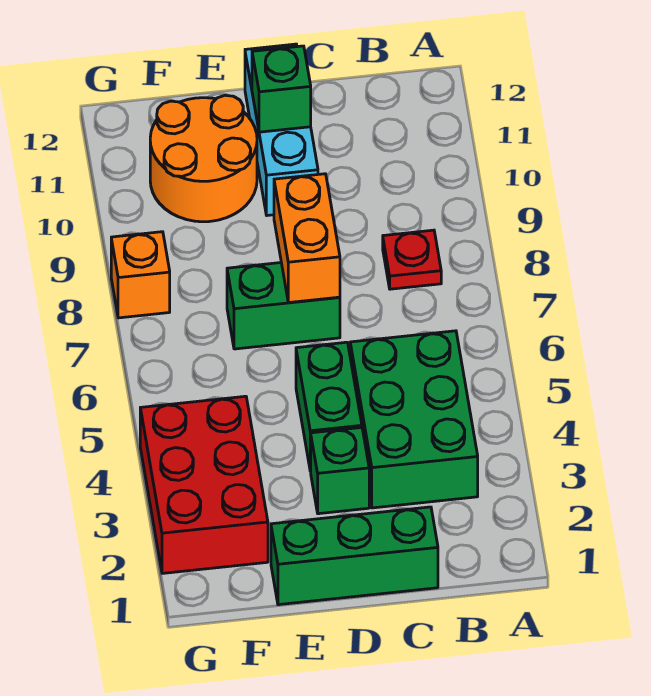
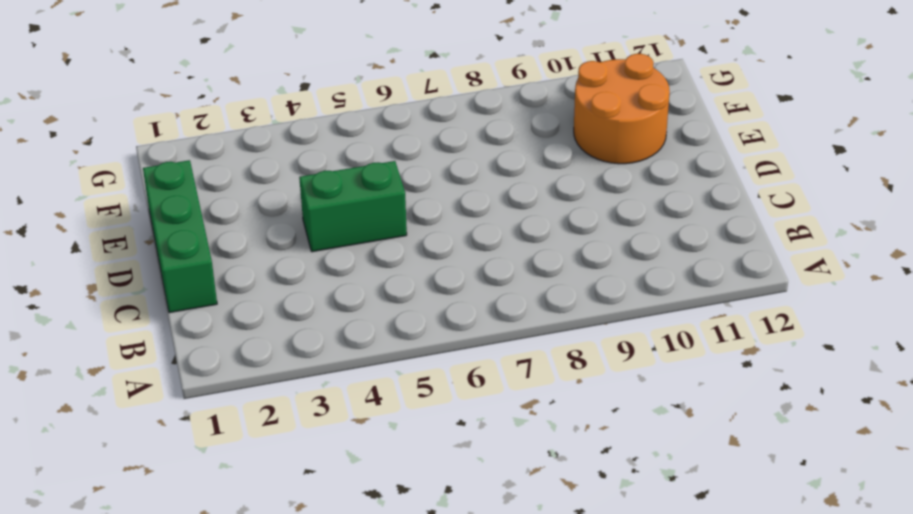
none -> green brick B3:C5 level 1
none -> red plate B8 level 1
none -> green brick D3 level 1

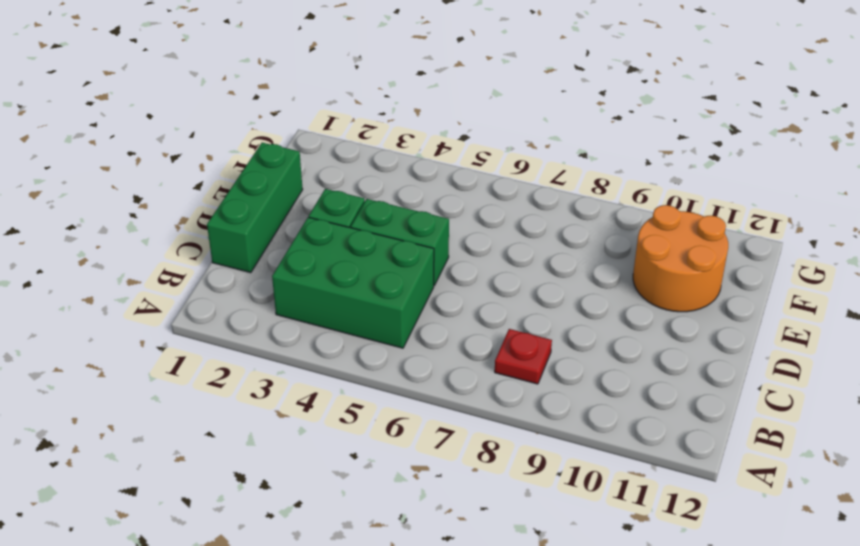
none -> green brick D7:E7 level 1
none -> cyan brick D10:D12 level 1
none -> red brick F2:G4 level 1

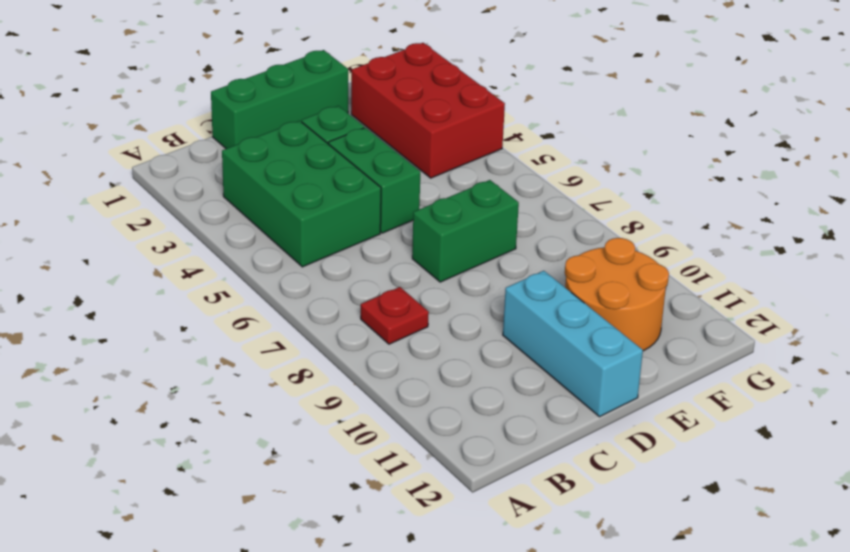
none -> orange brick G8 level 1
none -> orange brick D7:D8 level 2
none -> green brick D11 level 2

